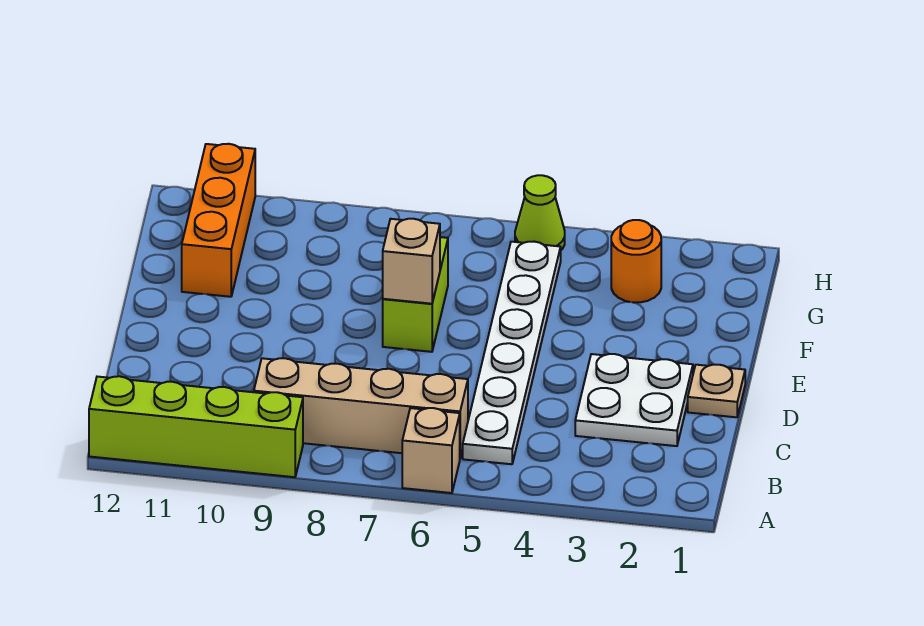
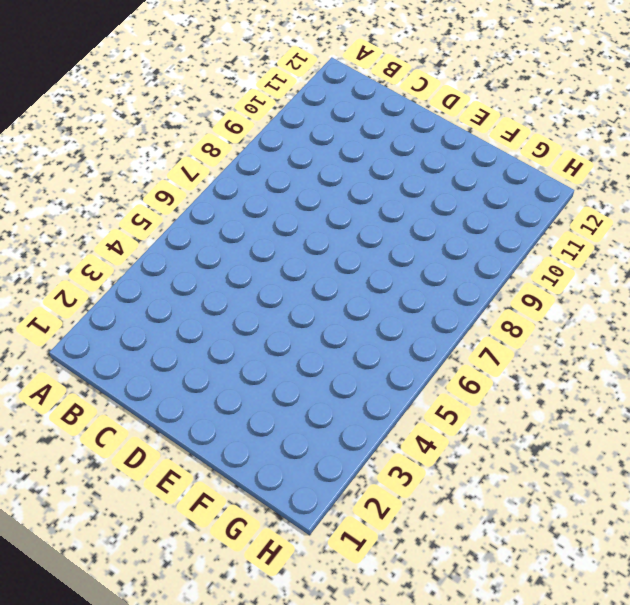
none -> tan brick A6 level 1
none -> lime brick A9:A12 level 1

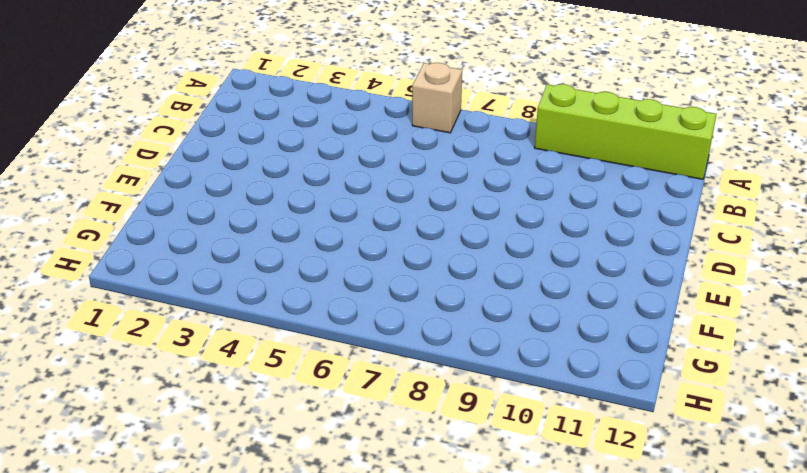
none -> white plate B5:G5 level 1
none -> tan brick B6:B9 level 1

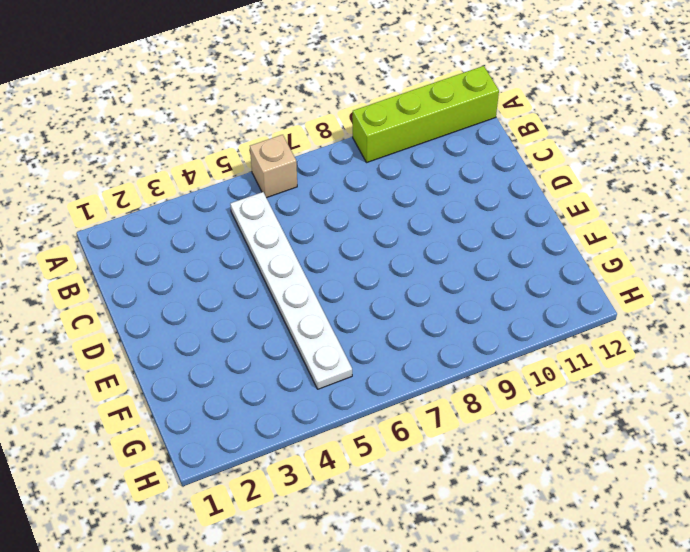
none -> tan brick B6:B9 level 1
none -> white plate C2:D3 level 1

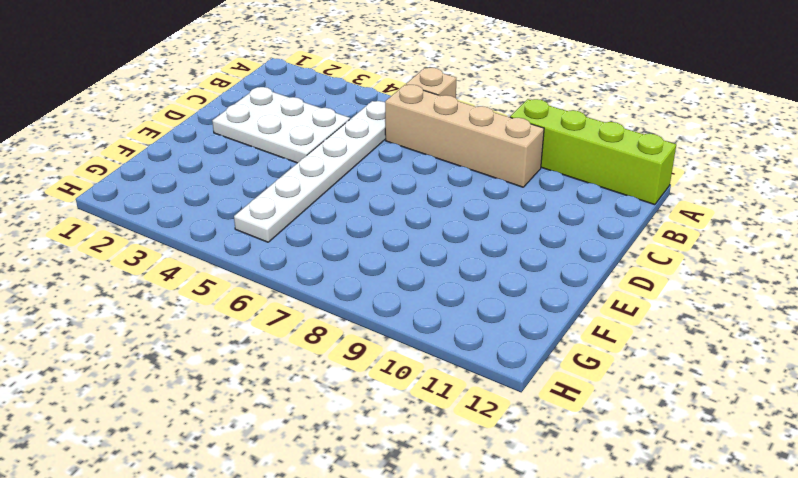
white plate C2:D4 level 1 -> white plate C2:D3 level 1
none -> tan plate D1 level 1
none -> lime brick E7:F7 level 1

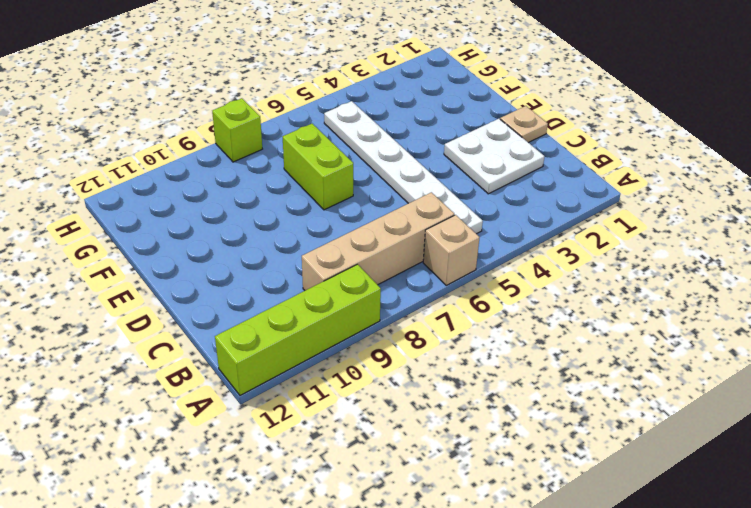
lime brick H8 level 1 -> none
none -> orange brick F11:H11 level 1
none -> orange round brick G3 level 1

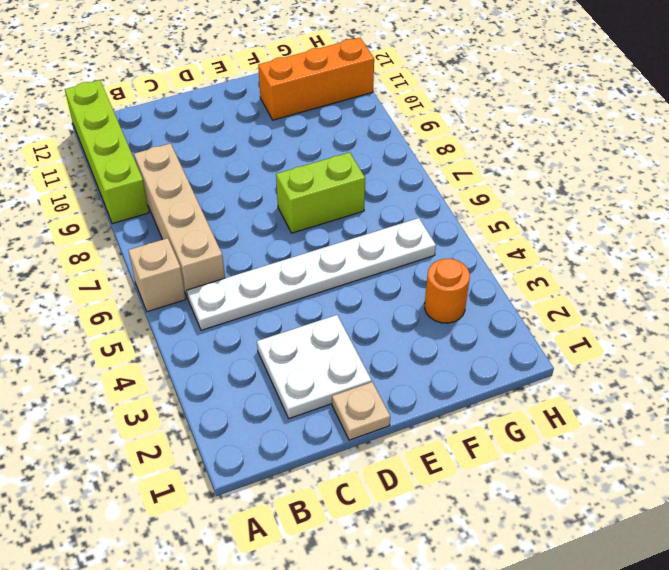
none -> lime cone H5 level 1
none -> tan brick E7 level 2

